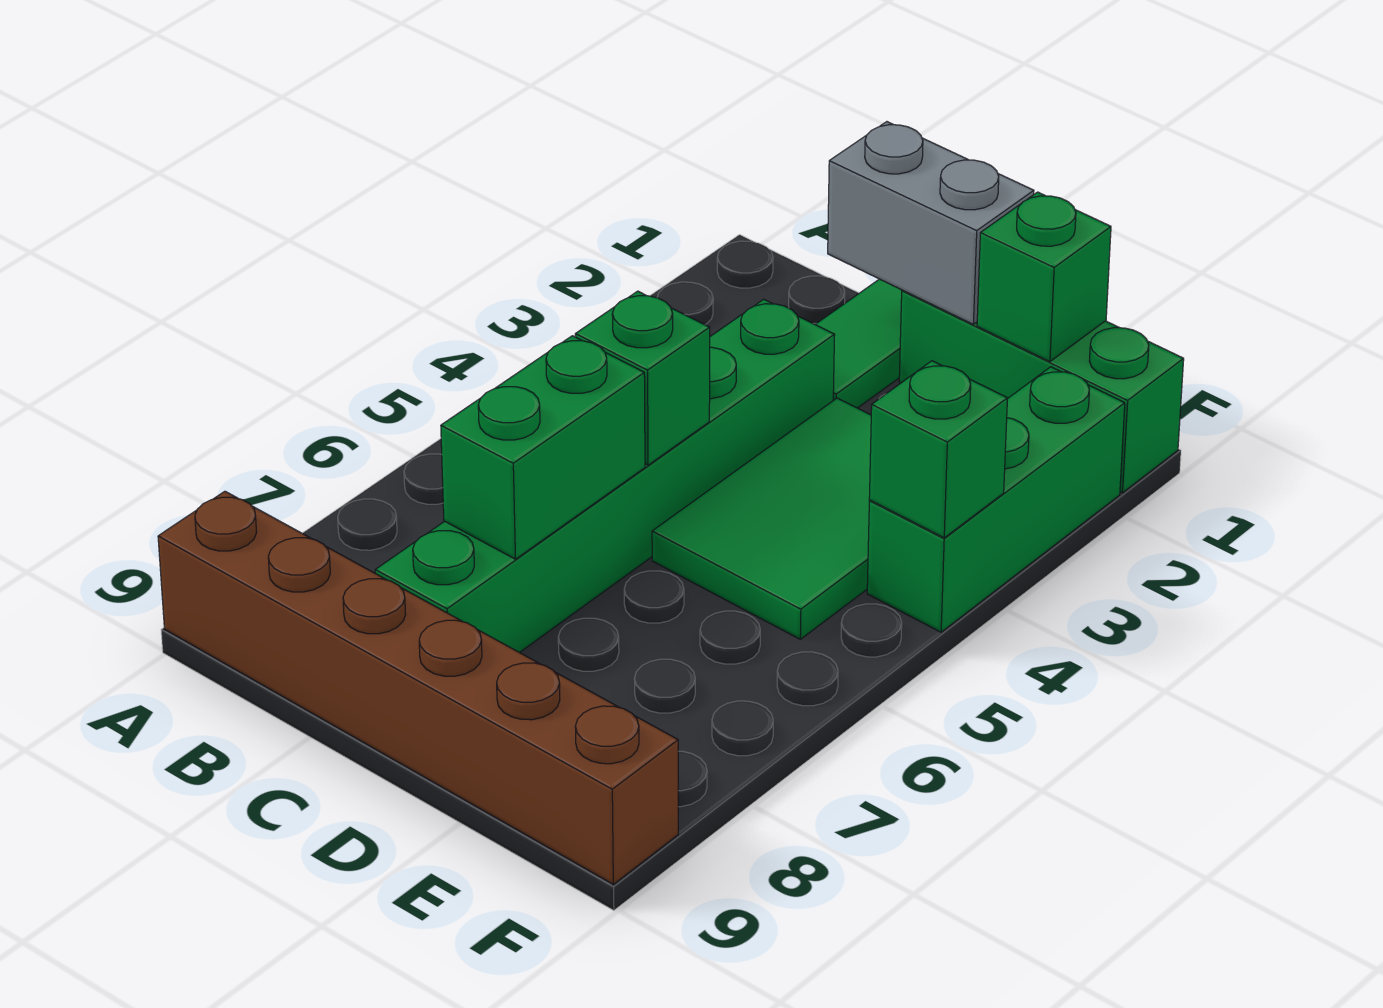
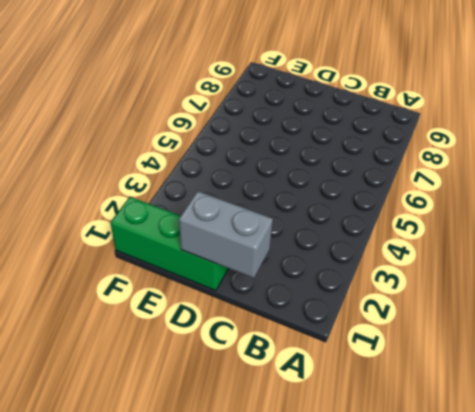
none -> brown brick A9:F9 level 1
none -> green tile C1:C2 level 1

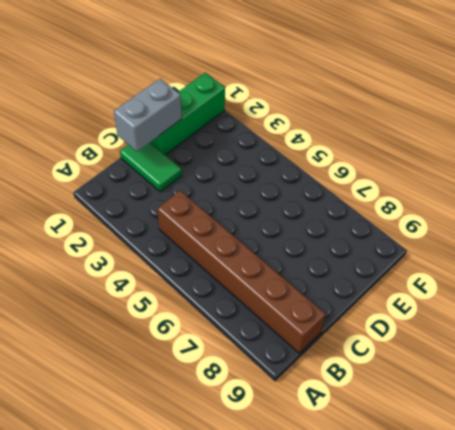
brown brick B4:B9 level 1 -> brown brick A9:F9 level 1
none -> green brick C3:C8 level 1
none -> green tile D3:E5 level 1

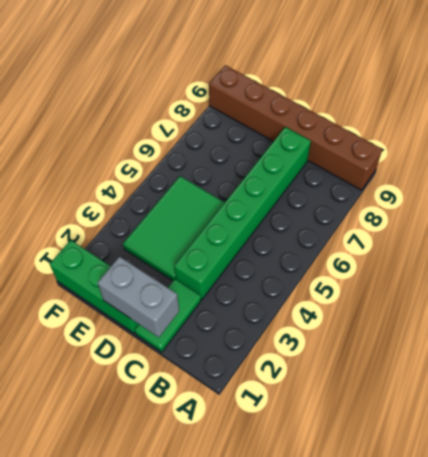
none -> green brick F2:F4 level 1
none -> green brick C5 level 2

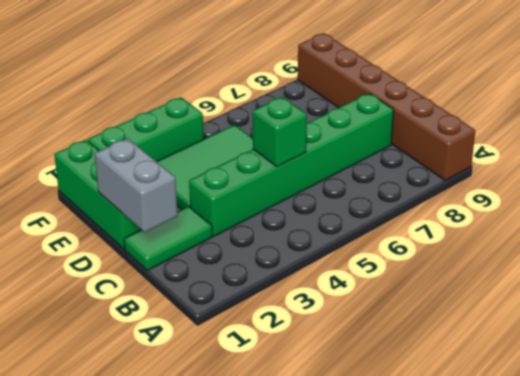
none -> green brick C6:C7 level 2
none -> green brick E1 level 2

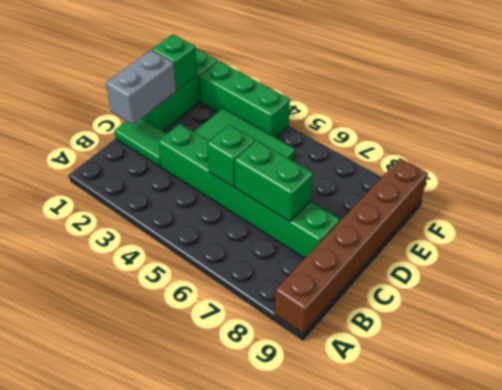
none -> green brick F4 level 2

